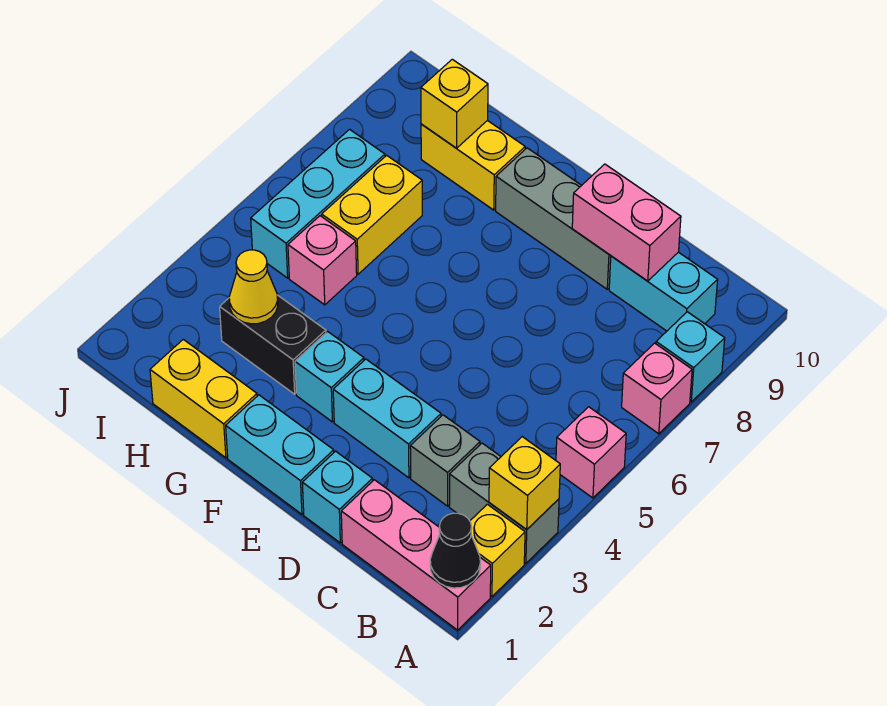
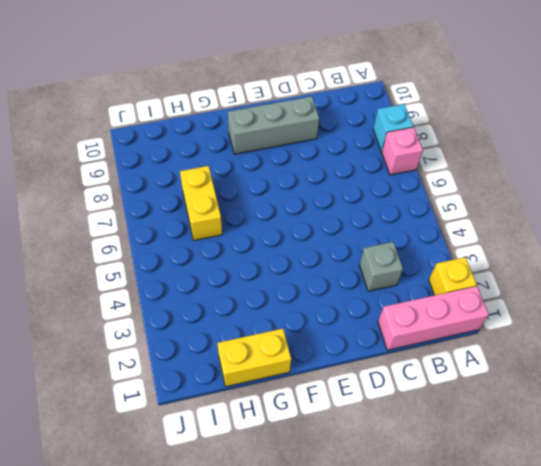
none -> grey brick A3:B3 level 1
none -> pink brick A5 level 1
none -> cyan brick B9:C9 level 1

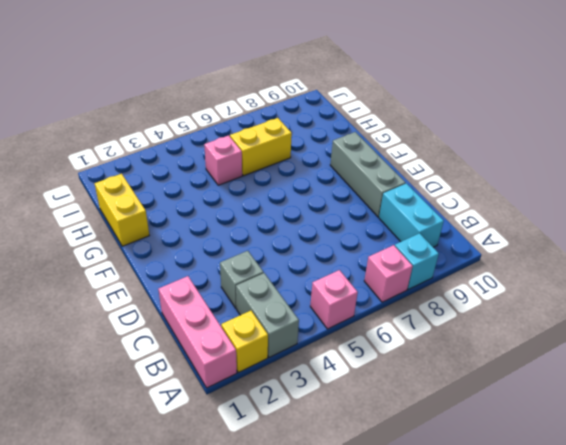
none -> cyan brick D1 level 1
none -> cyan brick D3:E3 level 1
none -> cyan brick E1:F1 level 1

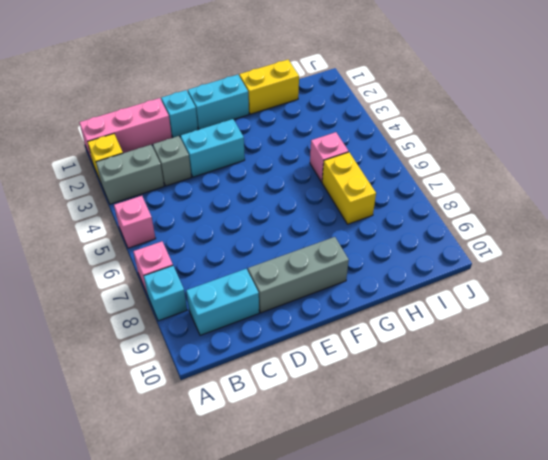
none -> cyan brick F3 level 1
none -> black brick G3:H3 level 1
none -> yellow brick G9:H9 level 1

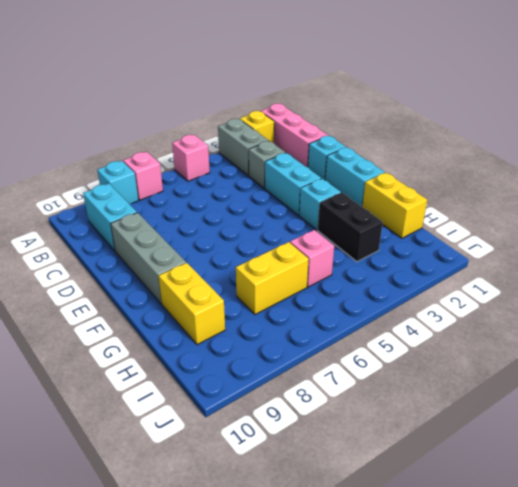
none -> cyan brick I5:I7 level 1
none -> black cone A1 level 2
none -> yellow brick A3 level 2

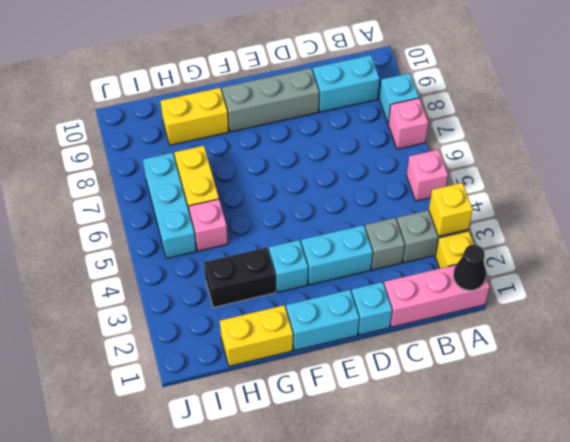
none -> pink brick C9:D9 level 2
none -> yellow cone H3 level 2
none -> yellow brick H9 level 2

